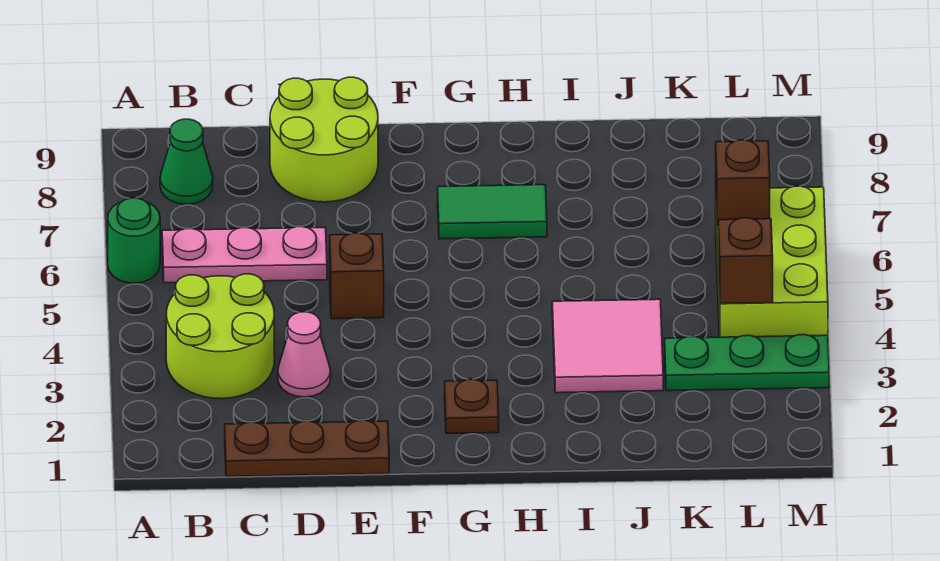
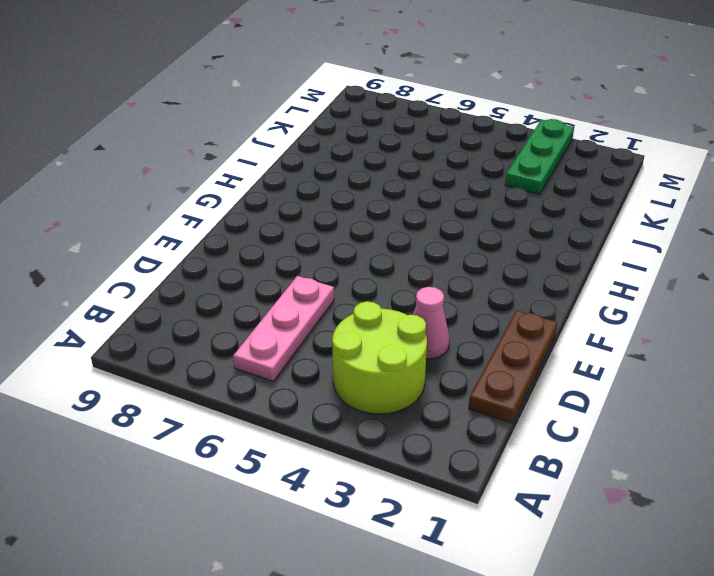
none -> green round brick A6 level 1
none -> green cone B8 level 1
none -> lime round brick D8:E9 level 1

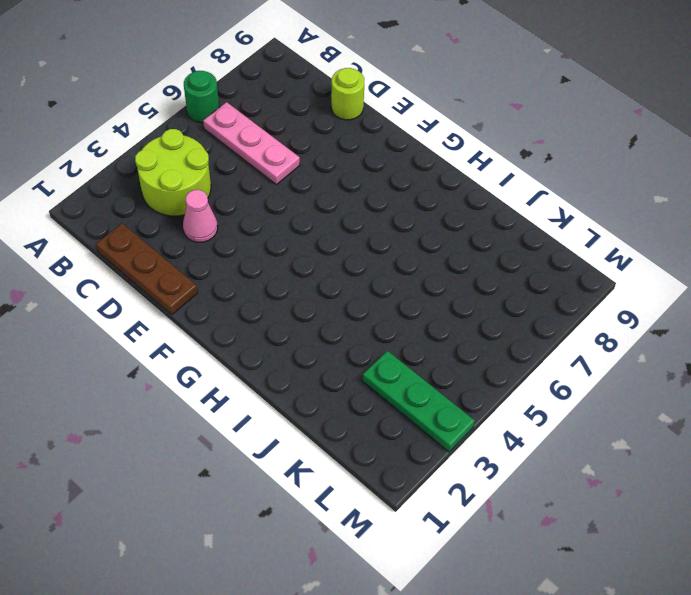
lime round brick D9 level 1 -> lime round brick D8:E9 level 1
none -> green cone B8 level 1
none -> brown brick E5 level 1
none -> brown plate G2 level 1

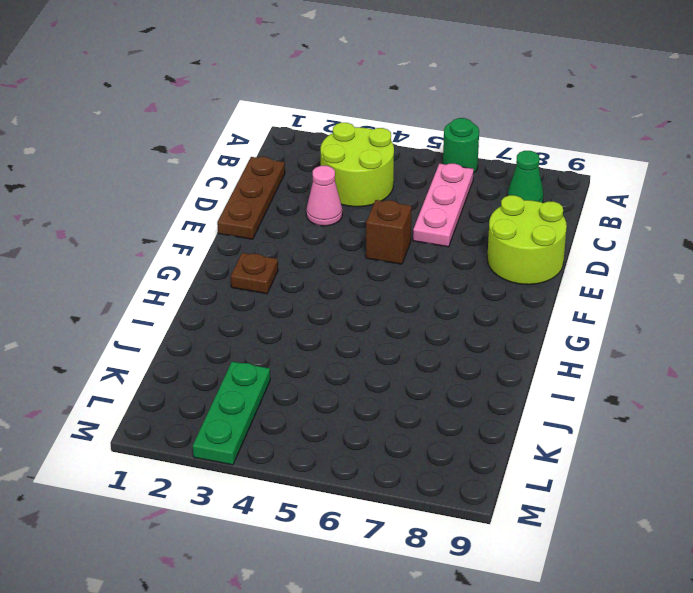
none -> green tile G7:H7 level 1
none -> pink tile I3:J4 level 1
none -> lime brick L4:M6 level 1

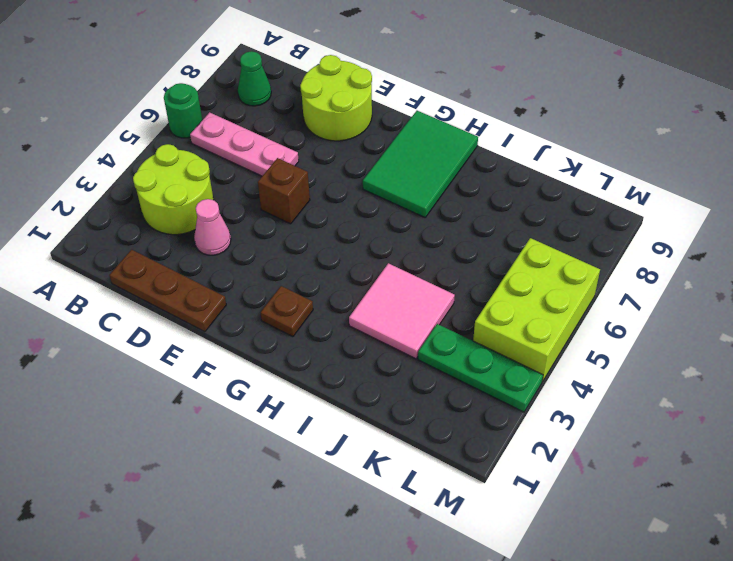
green tile G7:H9 level 1 -> green tile G7:H7 level 1
none -> brown brick L4 level 2
none -> brown brick L6 level 2

